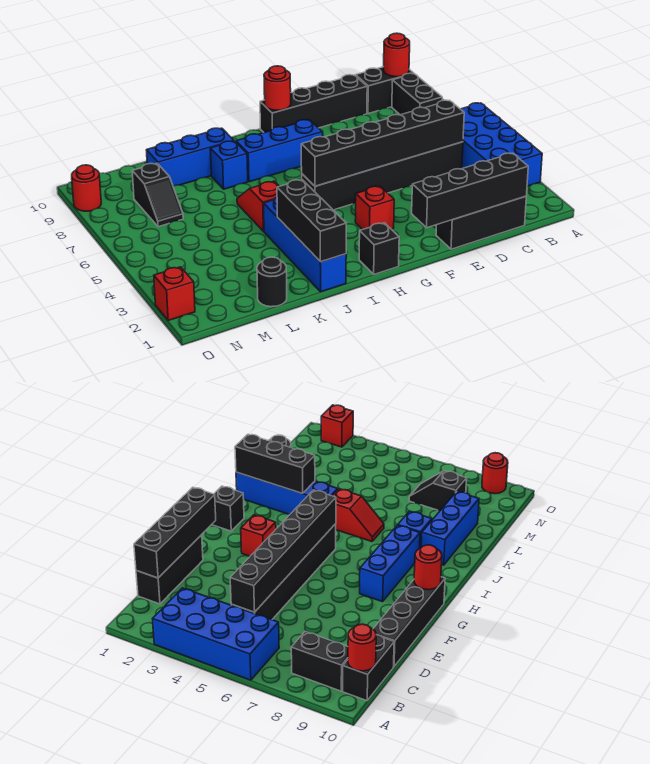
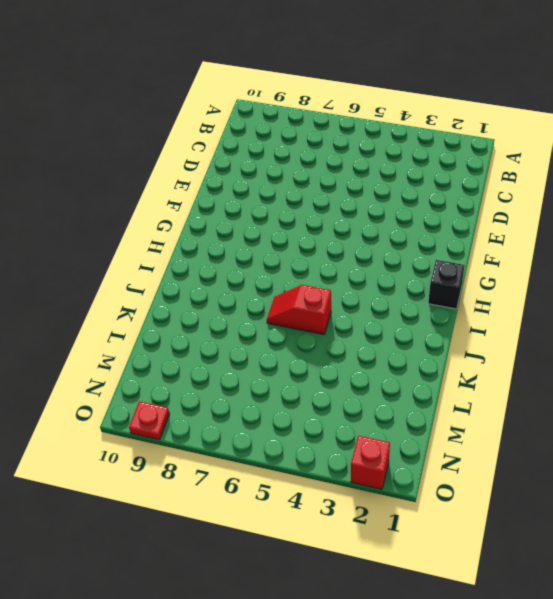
red plate O9 level 1 -> red round brick O9 level 1
none -> blue brick A3:B6 level 1
none -> black brick B8:B9 level 1
none -> black brick B10:C10 level 1

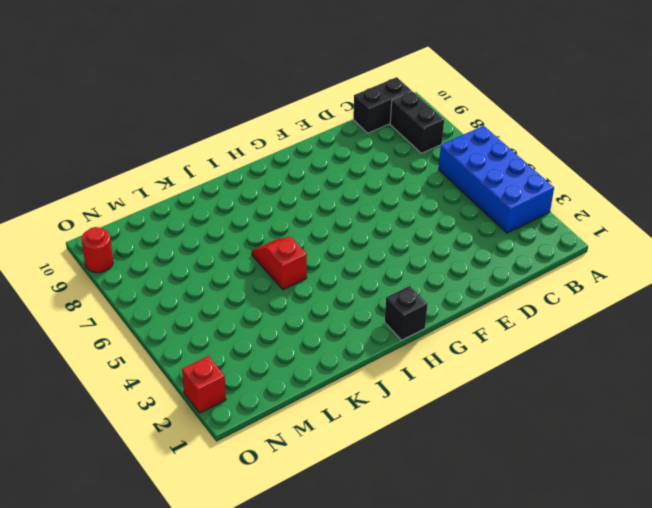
none -> black brick C1:E1 level 1
none -> black brick C5:H5 level 1
none -> black brick D10:G10 level 1

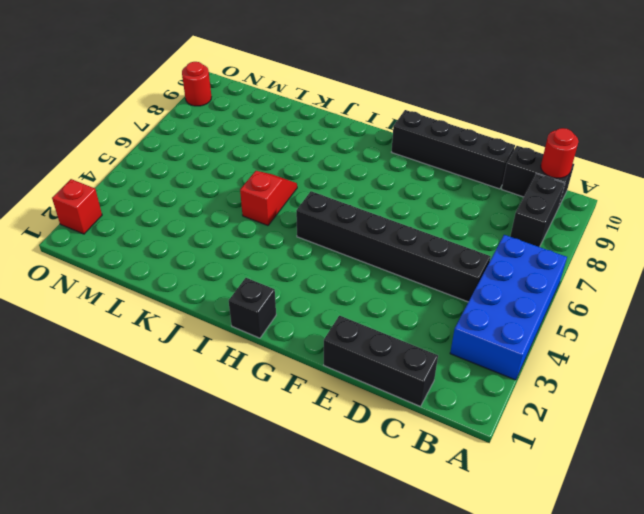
none -> red brick G3 level 1
none -> blue brick G8:I8 level 1
none -> blue brick J1:J4 level 1

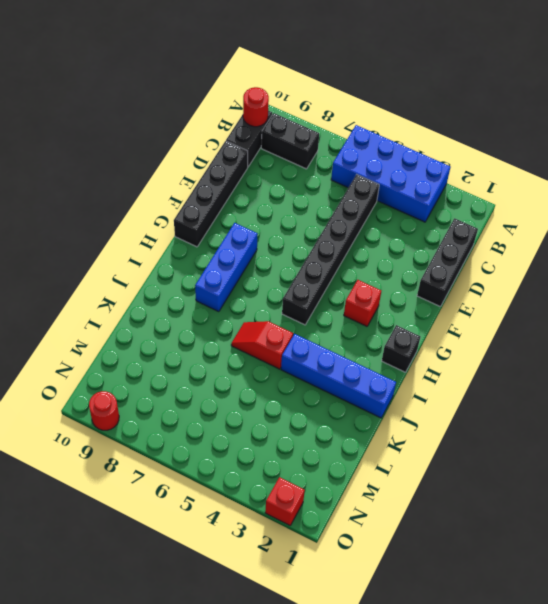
none -> blue brick J8 level 1
none -> blue brick J9:L9 level 1
none -> black round brick L1 level 1

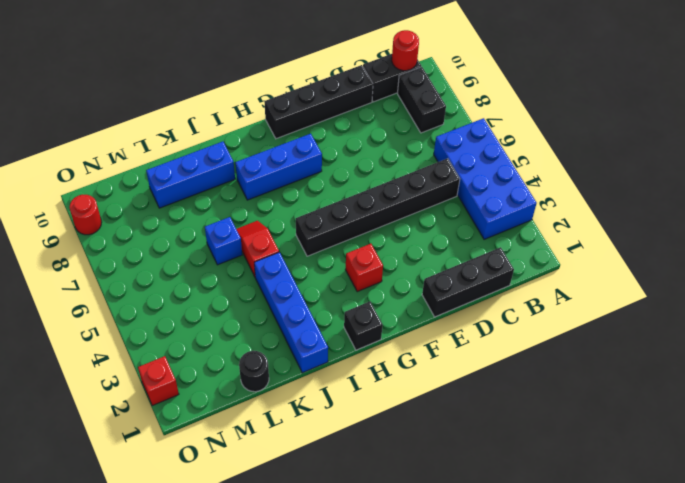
blue brick K6 level 1 -> blue brick J8 level 1
none -> black slope M7:M8 level 1 top 8
none -> black brick C1:F1 level 2
none -> black brick C5:H5 level 2

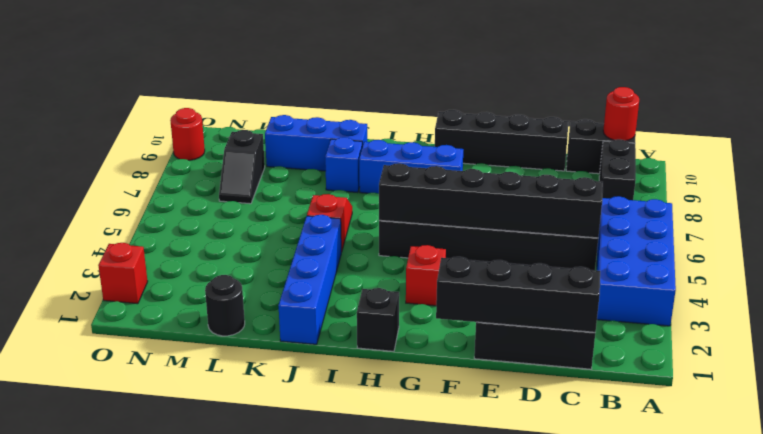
none -> red round brick G10 level 2
none -> black brick J1:J3 level 2

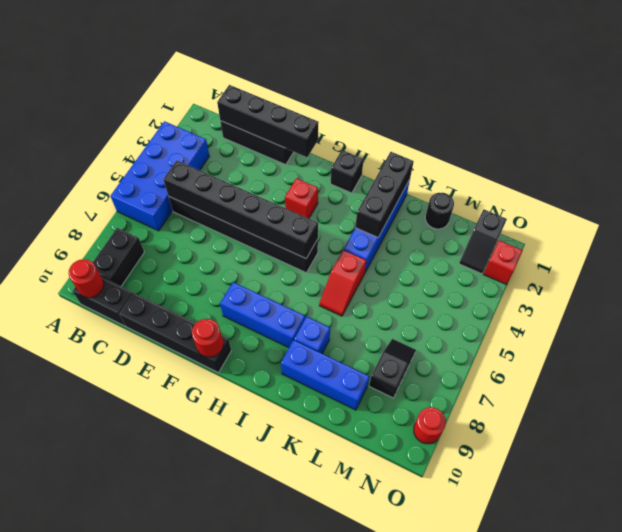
black slope N1:N2 level 1 top 1 -> none

